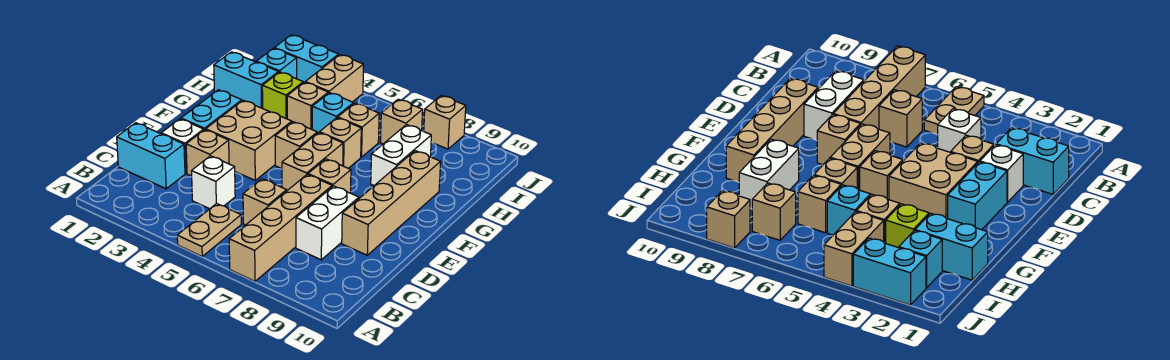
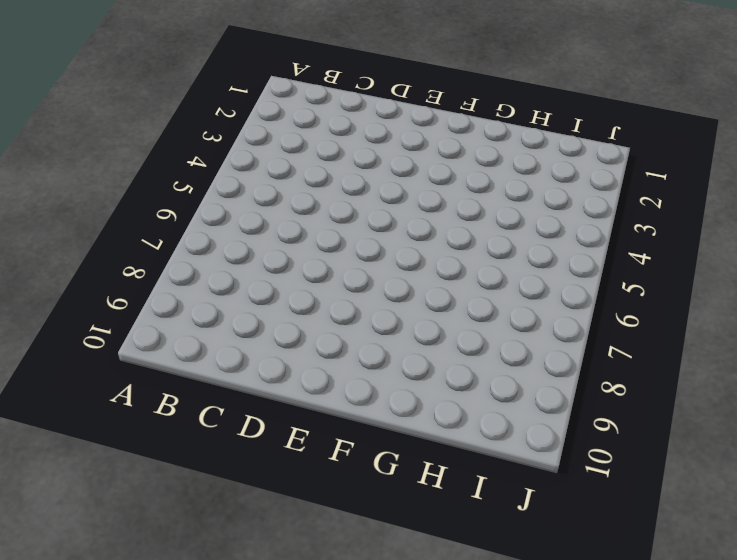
none -> tan plate A5:B5 level 1
none -> tan brick A7:D7 level 1
none -> cyan brick C1:C2 level 1

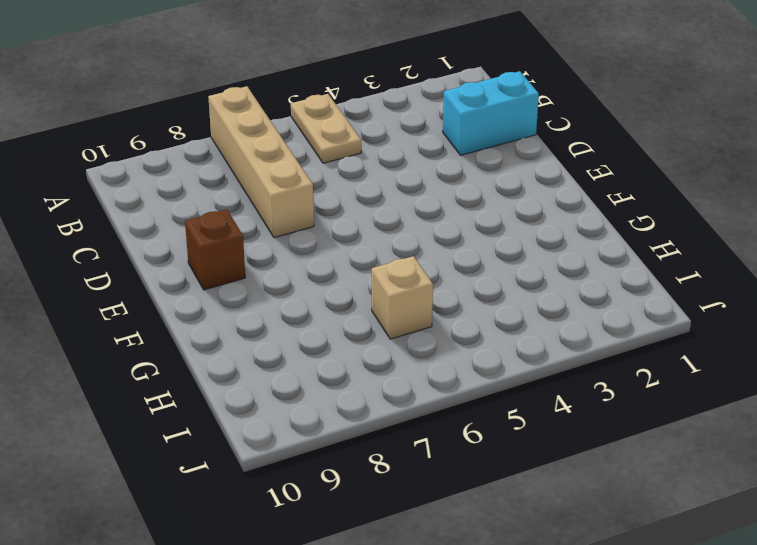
brown brick E9 level 1 -> tan brick D9:G9 level 1
none -> white brick C4 level 1
none -> tan brick C6 level 1
none -> white brick C8:D8 level 1

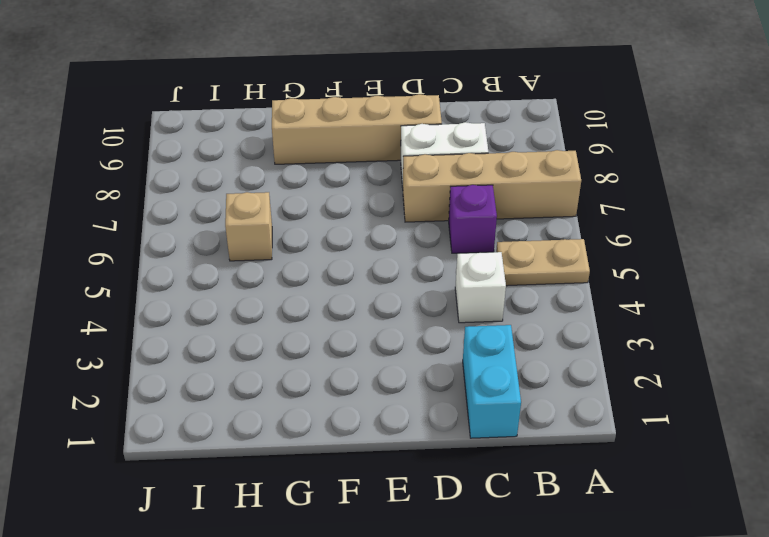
purple brick C6 level 1 -> tan brick C6 level 1
none -> white brick D2 level 1
none -> tan brick D3 level 1
none -> cyan brick E2:F2 level 1

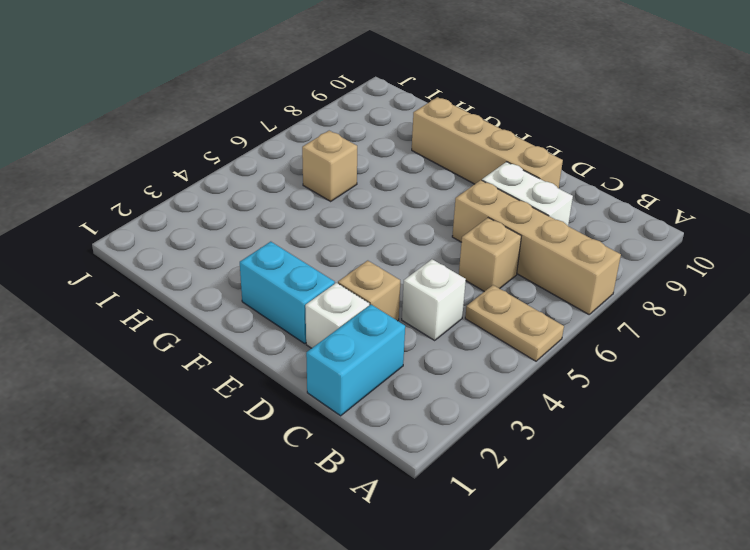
none -> tan brick E3:F4 level 1
none -> tan brick E6:F6 level 1
none -> tan brick E7 level 1

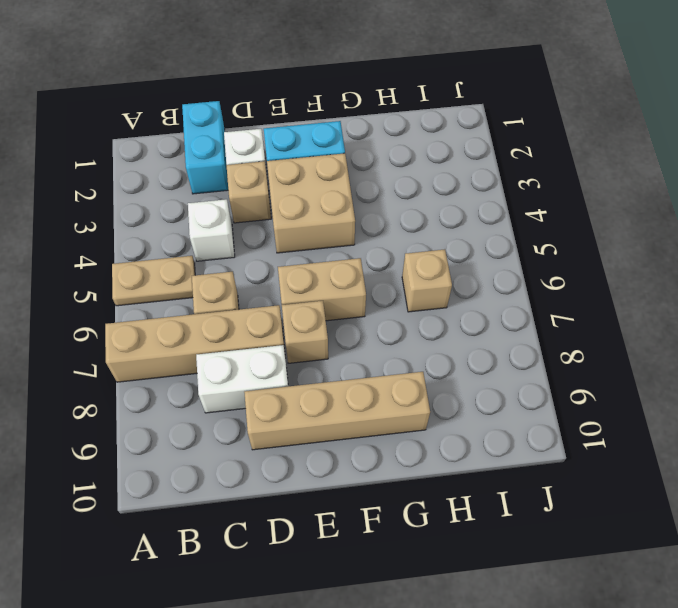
none -> tan brick F5 level 1
none -> tan brick G6 level 1
none -> white brick G8:H8 level 1

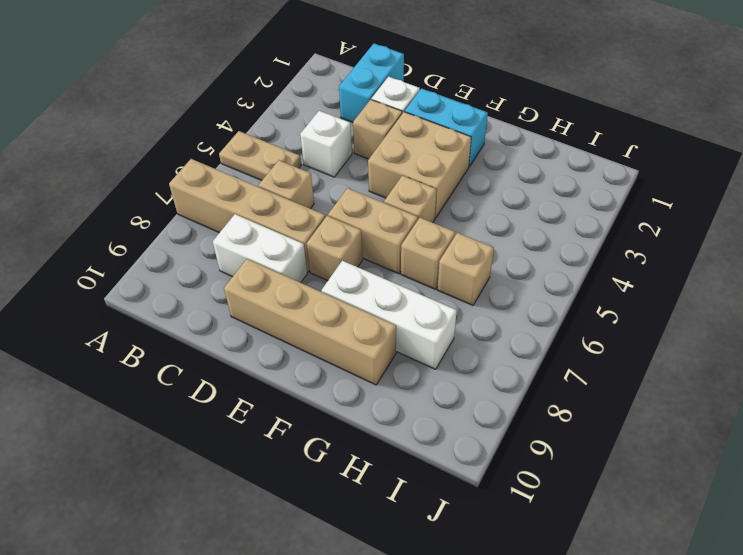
white brick F8:H8 level 1 -> white brick G8:H8 level 1
none -> cyan brick H1:H2 level 1
none -> lime brick H3 level 1
none -> tan brick H4 level 1

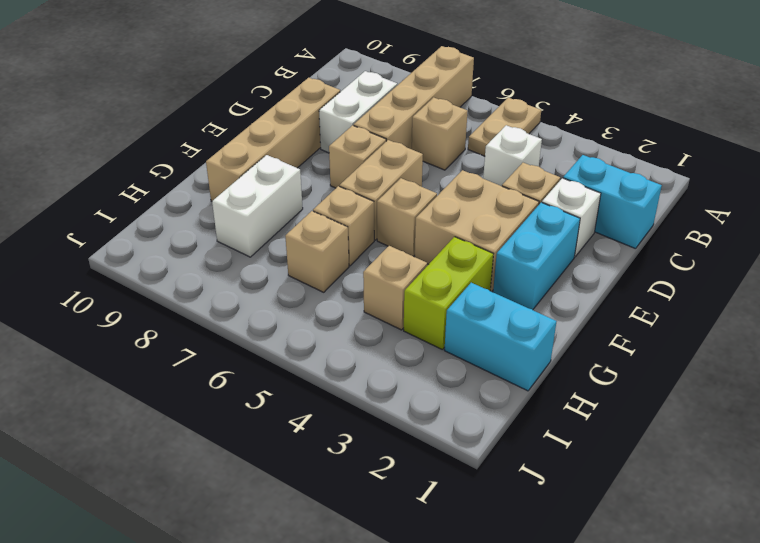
lime brick G3:H3 level 1 -> lime brick H3 level 1
none -> cyan brick H5 level 1
none -> cyan brick I2 level 1
none -> tan brick I4:J4 level 1

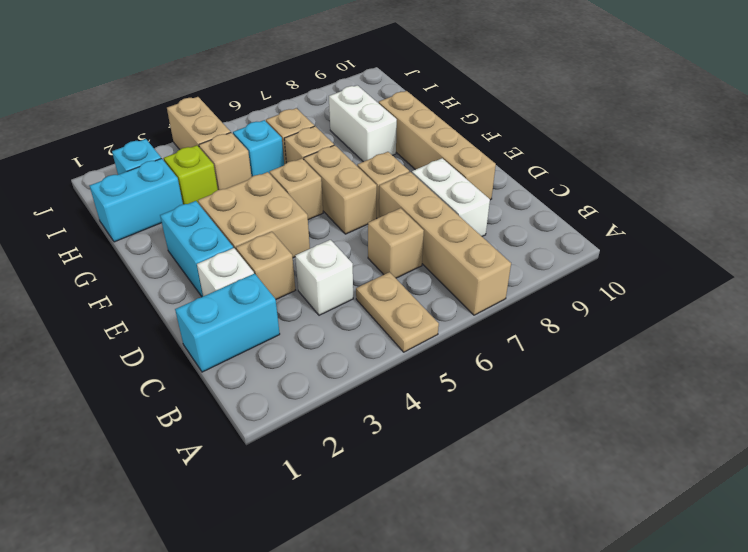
none -> tan brick I7 level 1
none -> cyan brick J2:J3 level 1
none -> tan brick J8 level 1

